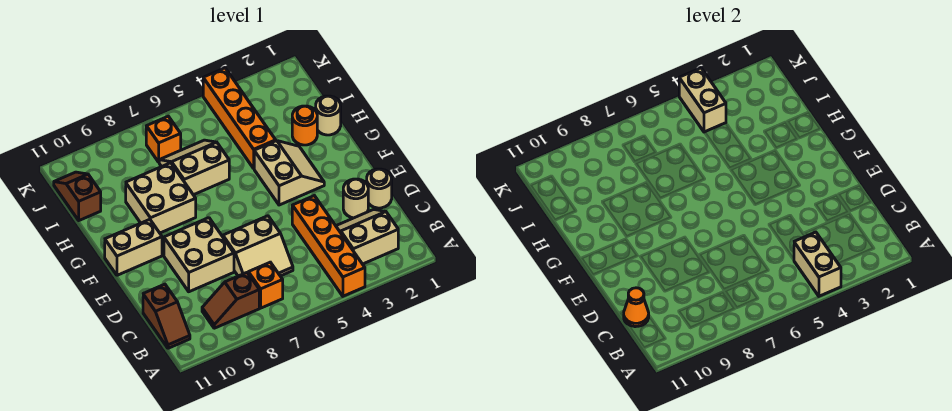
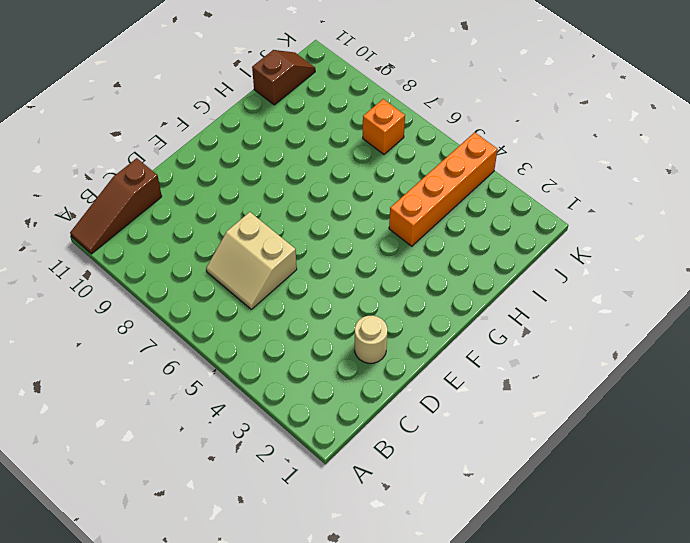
brown slope A11:C11 level 1 top C -> brown slope B11:C11 level 1 top C
none -> orange brick A4:D4 level 1
none -> tan slope B2:C3 level 1 top B
none -> orange brick B7 level 1

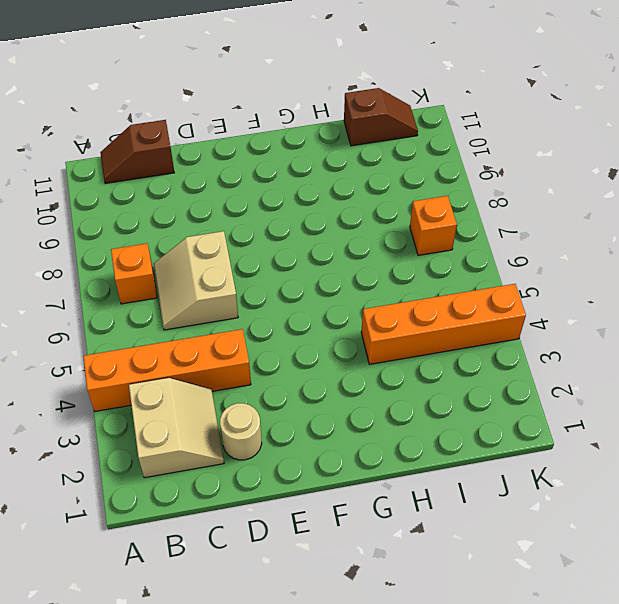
none -> brown slope B8:B9 level 1 top 8
none -> tan round brick D1 level 1
none -> tan brick D8:E9 level 1

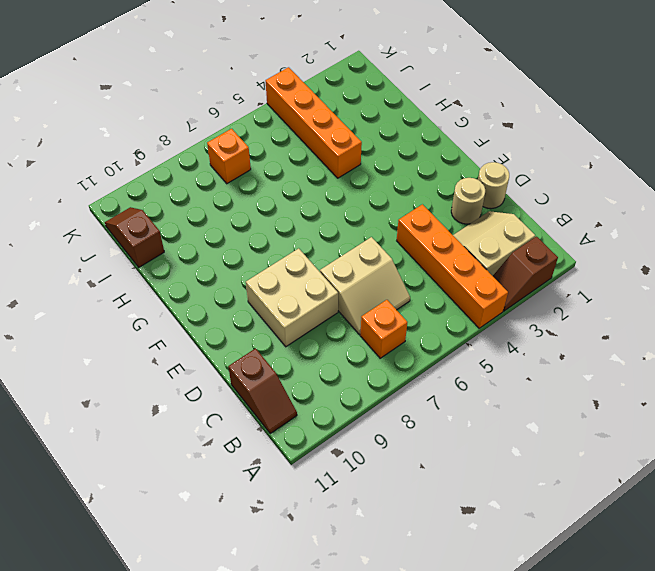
brown slope A2:A3 level 1 top 2 -> brown slope B8:B9 level 1 top 8
none -> tan slope F3:G4 level 1 top 4
none -> tan brick F10:F11 level 1
none -> tan brick G8:H9 level 1

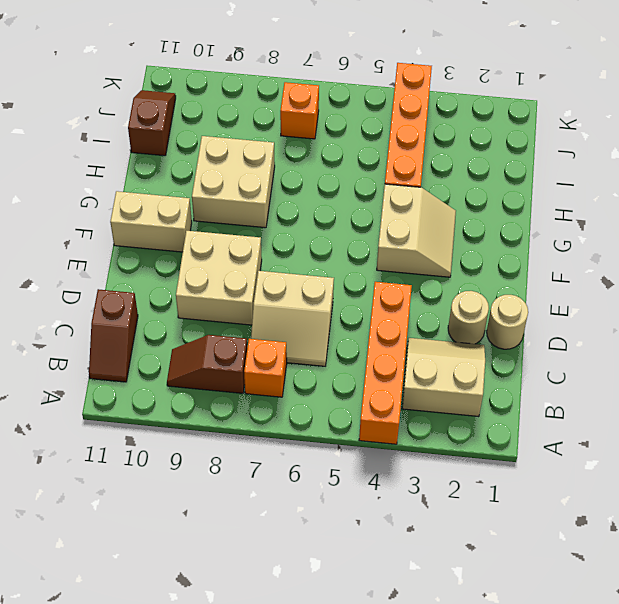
none -> tan round brick H1 level 1
none -> orange round brick H2 level 1
none -> tan slope H6:I7 level 1 top H

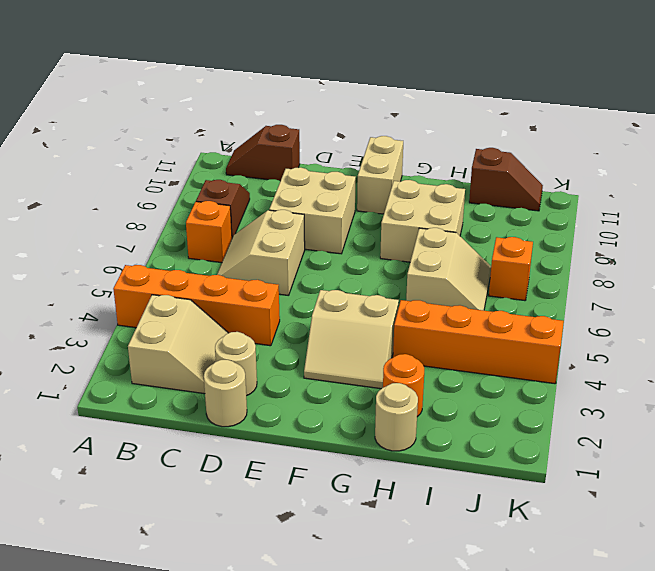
none -> tan brick A4:B4 level 2
none -> orange cone C11 level 2
none -> tan brick J4:K4 level 2

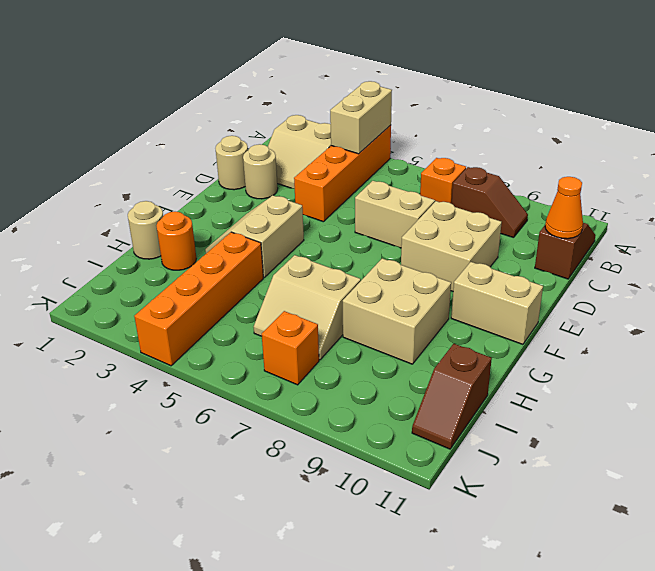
none -> tan brick J4:K4 level 2

